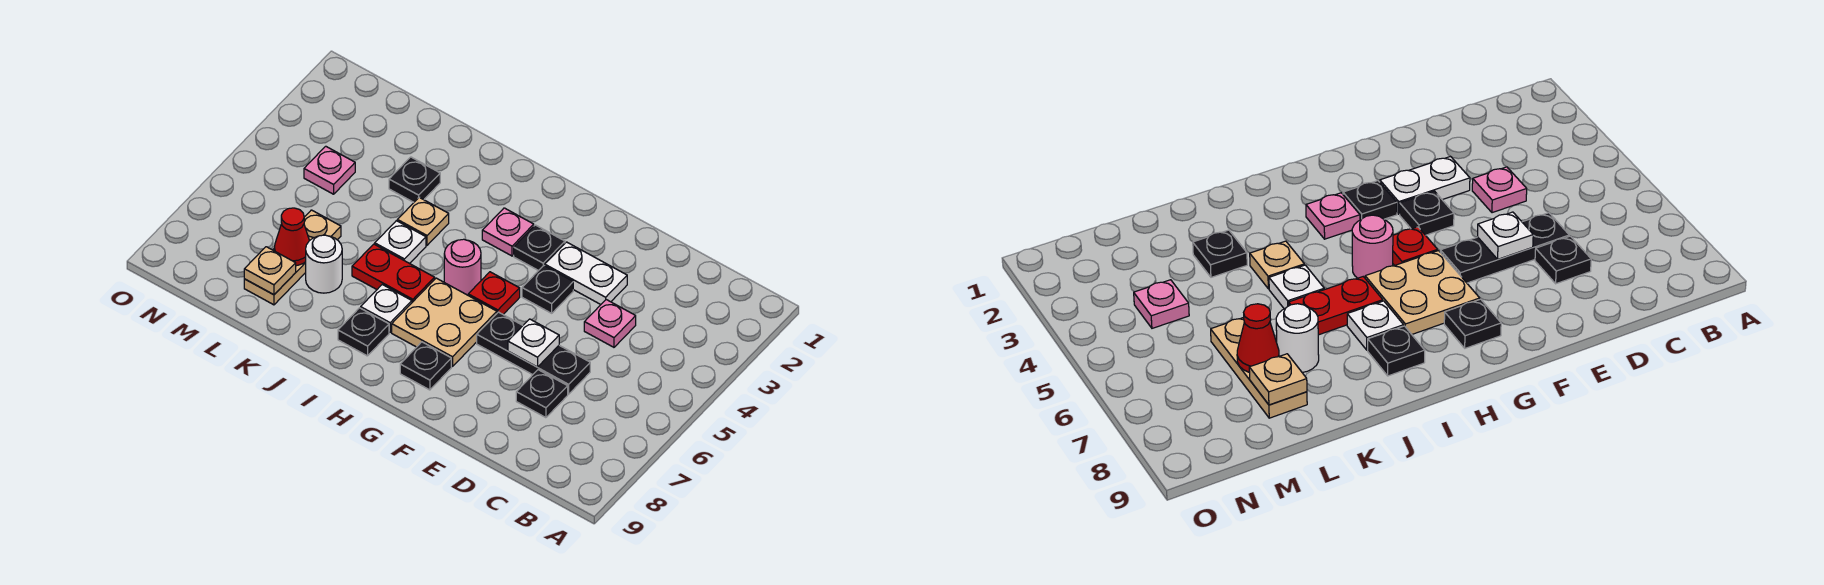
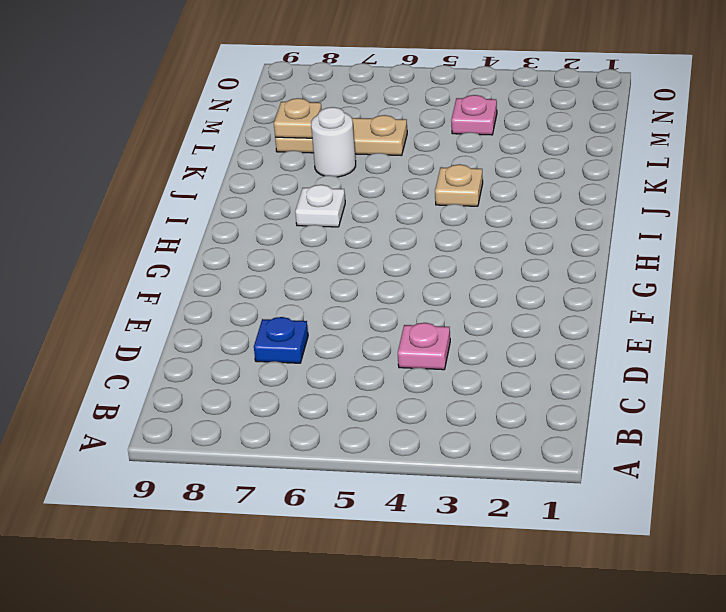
blue plate D7 level 1 -> black plate D7 level 1
none -> black plate D6:F6 level 1
none -> white plate E3:F3 level 1
none -> black plate F4 level 1

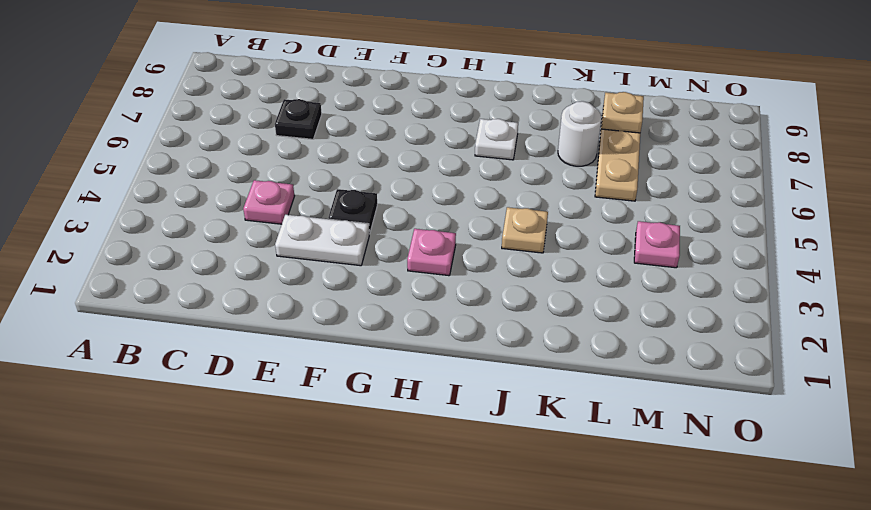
none -> black plate D6:F6 level 1
none -> black plate G3 level 1
none -> red plate G5 level 1

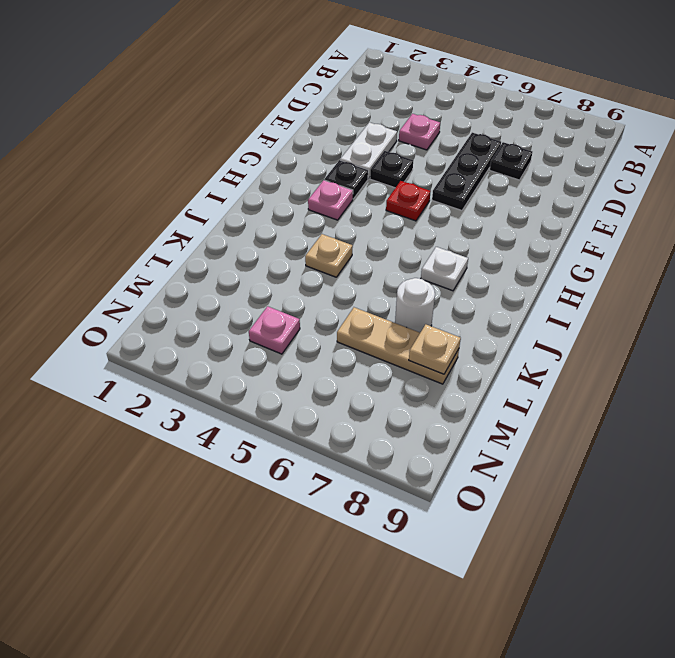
none -> tan plate G6:H7 level 1
none -> black plate G8 level 1
none -> pink round brick H5 level 1

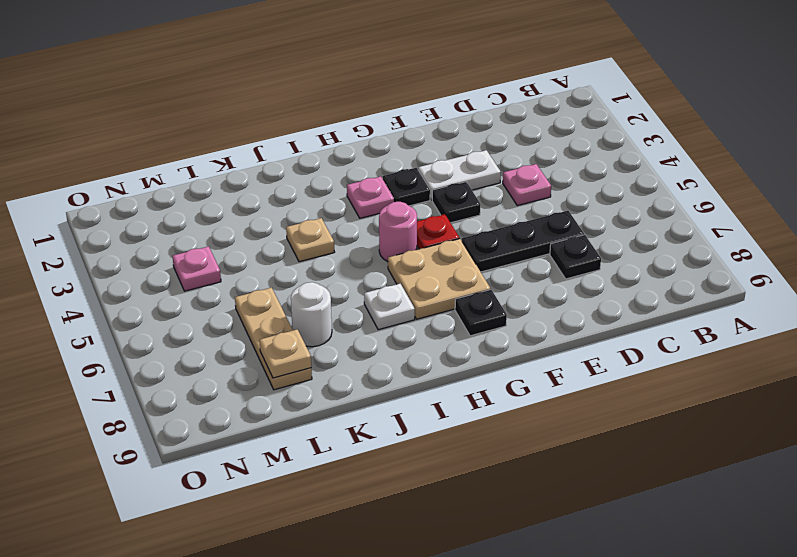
none -> red plate I6:J6 level 1
none -> black plate I8 level 1
none -> white plate J5 level 1

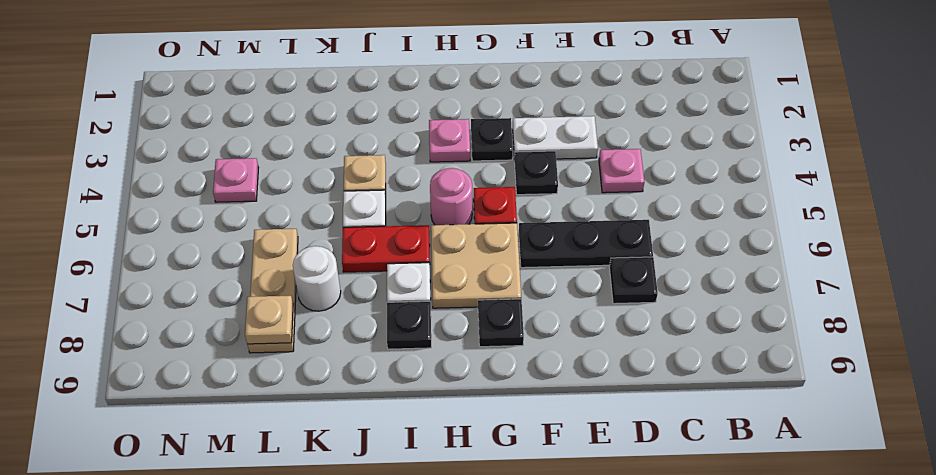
none -> black plate K3 level 1
none -> white plate E6 level 2
none -> red cone L7 level 2

